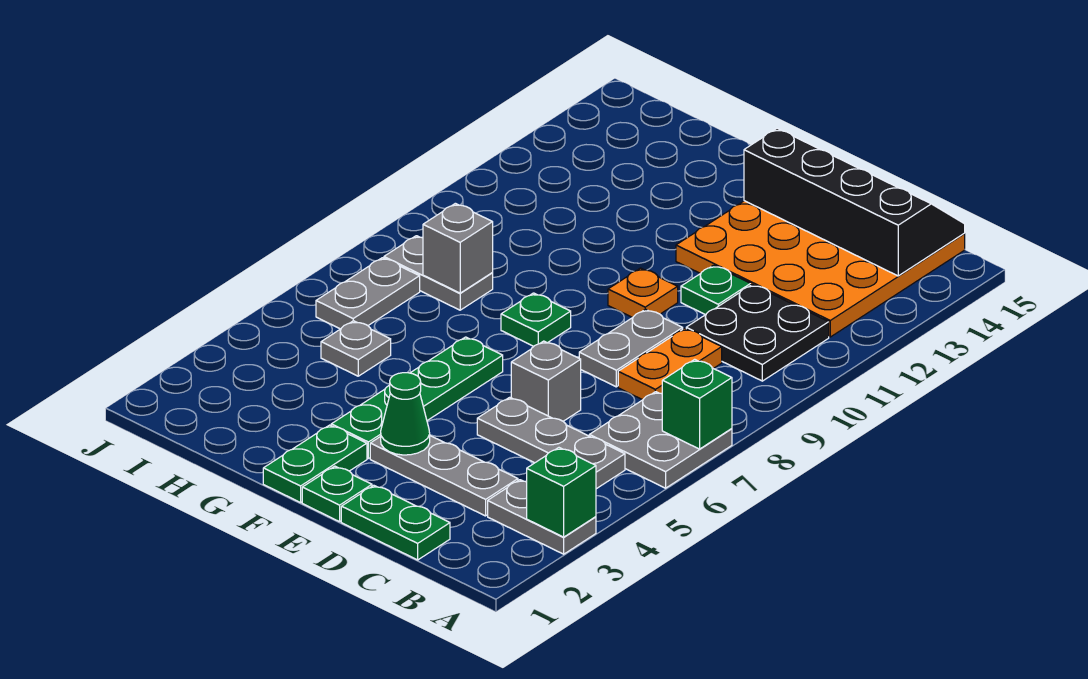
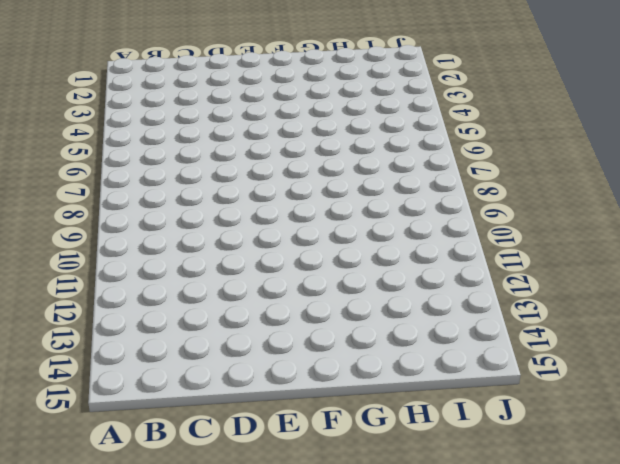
none -> grey plate A3:B3 level 1
none -> grey plate A6:B7 level 1
none -> grey plate B5:D5 level 1

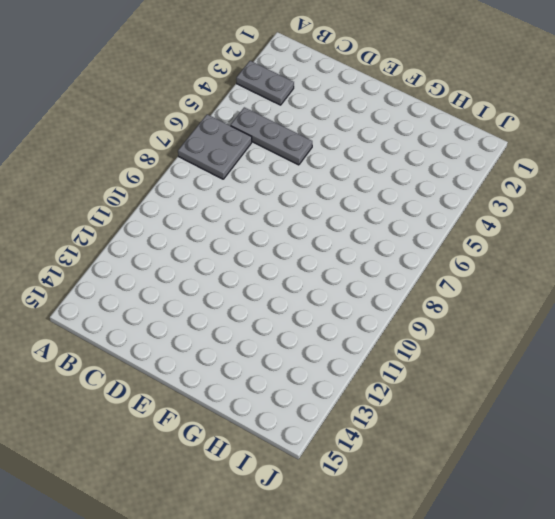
none -> black plate B10:C11 level 1
none -> orange plate B12:E15 level 1
none -> green plate C1:D1 level 1

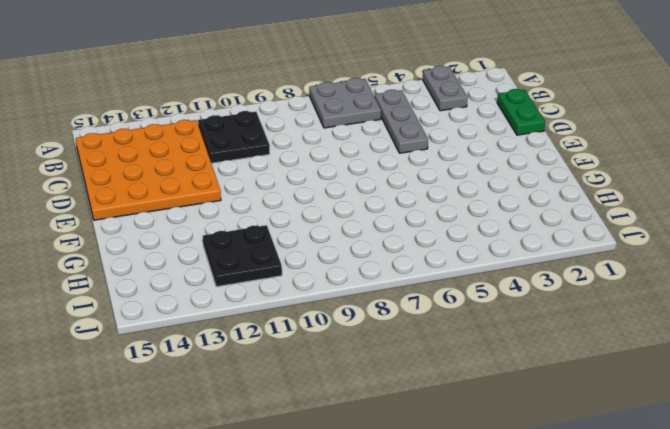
black plate H11:I12 level 1 -> none
none -> grey plate C3:E3 level 1
none -> orange plate C8:C9 level 1
none -> grey brick D6 level 1

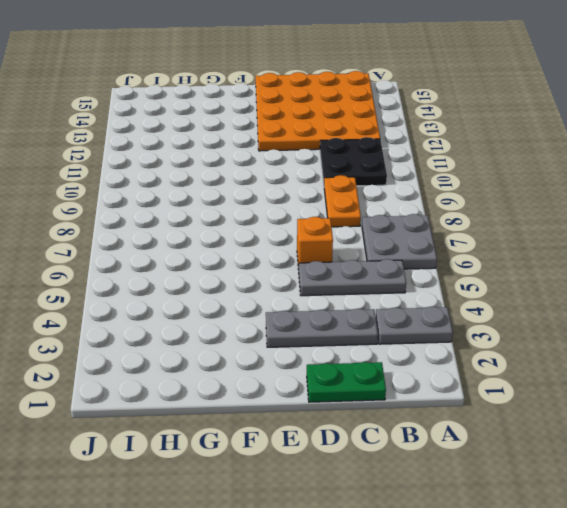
orange brick D6 level 1 -> grey brick D6 level 1
none -> grey plate D8:D9 level 1
none -> green plate D11 level 1
none -> green plate E1 level 1

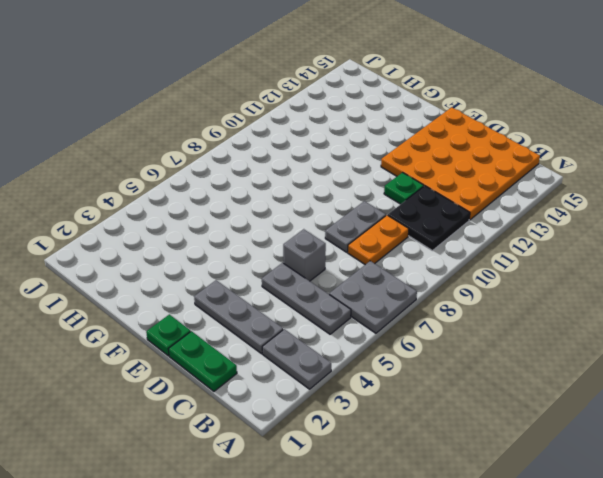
none -> orange plate E10 level 1
none -> green plate F1:F2 level 1
none -> green plate F3:F6 level 1

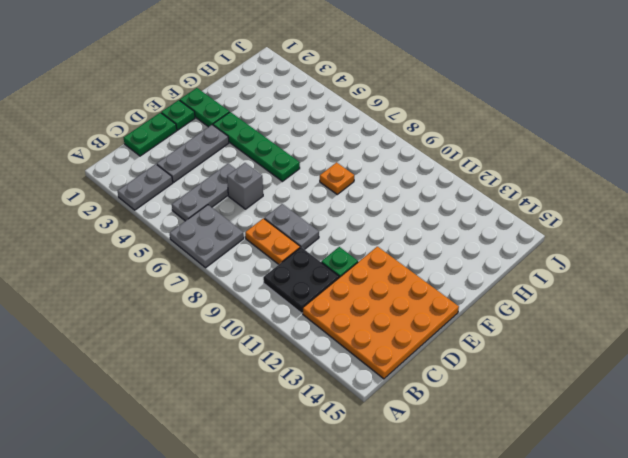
orange plate G8 level 1 -> orange plate E10 level 1
none -> green plate F8 level 1
none -> grey plate H5 level 1
none -> grey plate H8:I8 level 1

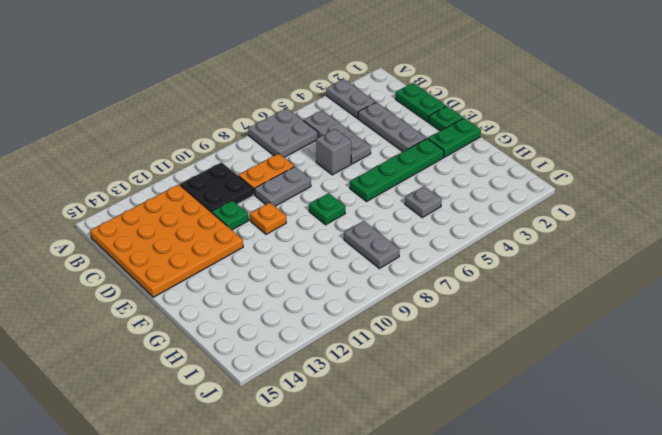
none -> grey plate I6:I7 level 1
none -> green brick A3 level 2
none -> green brick A7 level 2

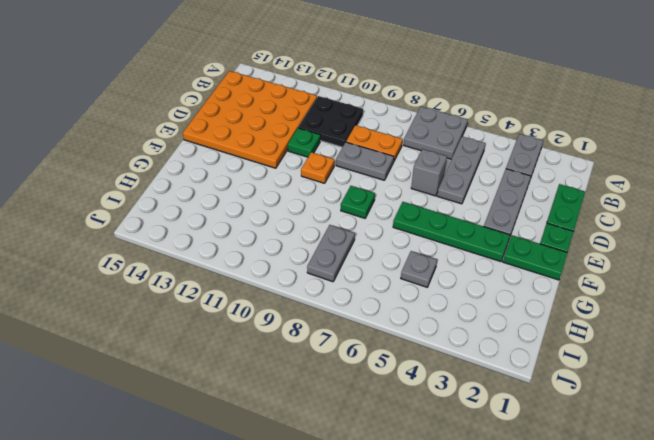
none -> grey plate I6:I7 level 1
none -> green brick A3 level 2
none -> green brick A7 level 2

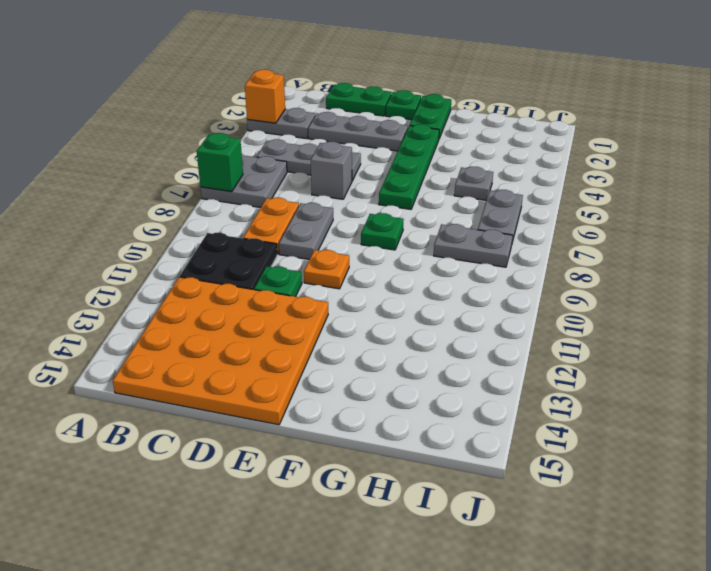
orange brick A3 level 2 -> green brick A3 level 2
none -> black slope B14:E15 level 2 top 14
none -> green cone E3 level 2
none -> grey brick H8 level 2

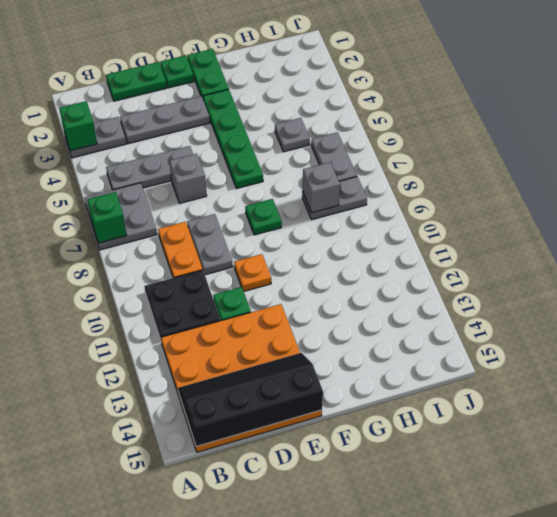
black slope B14:E15 level 2 top 15 -> black slope B14:E15 level 2 top 14
none -> green cone E3 level 2

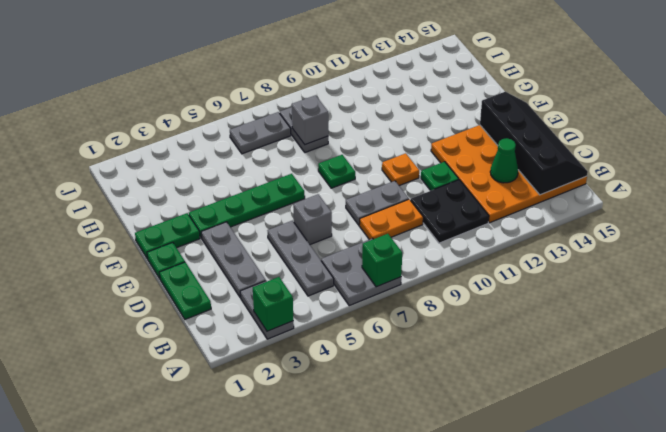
green cone C13 level 2 -> green cone E3 level 2
none -> grey plate H5 level 1

